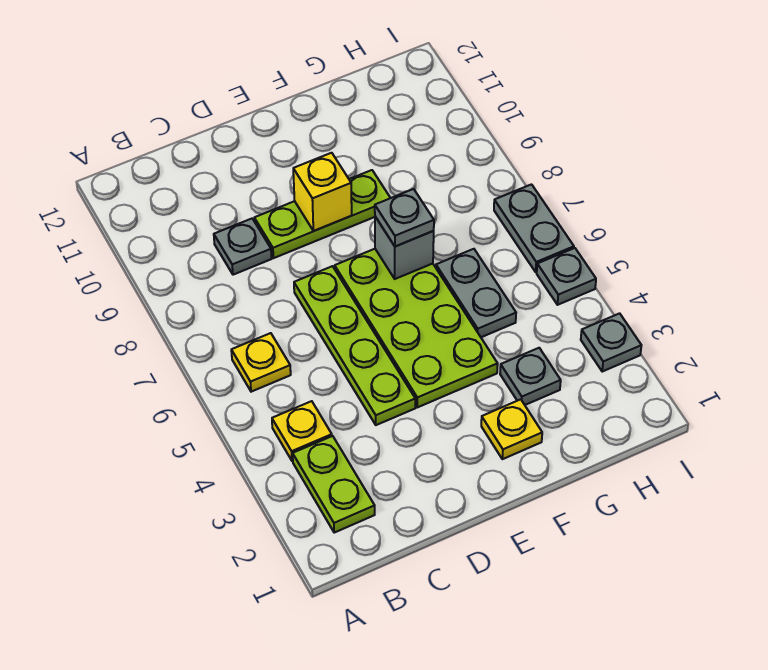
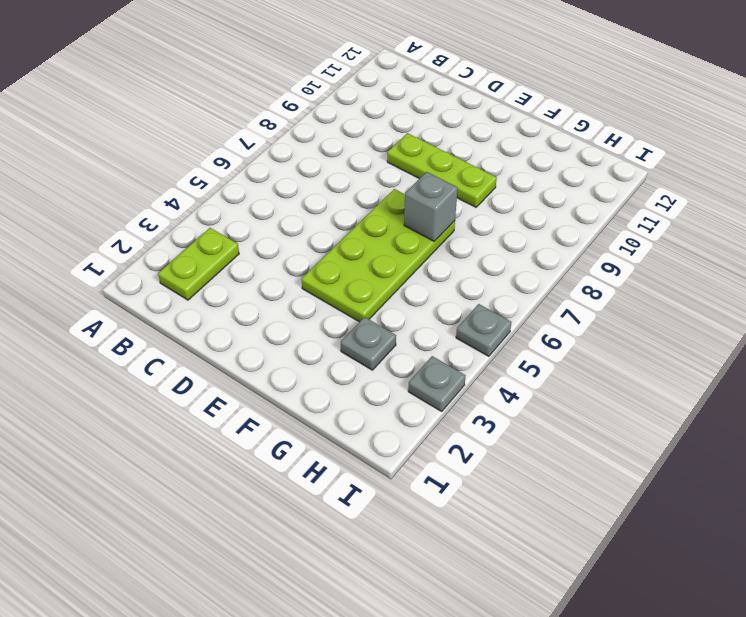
none -> yellow plate B4 level 1
none -> yellow plate B6 level 1
none -> grey plate C9 level 1

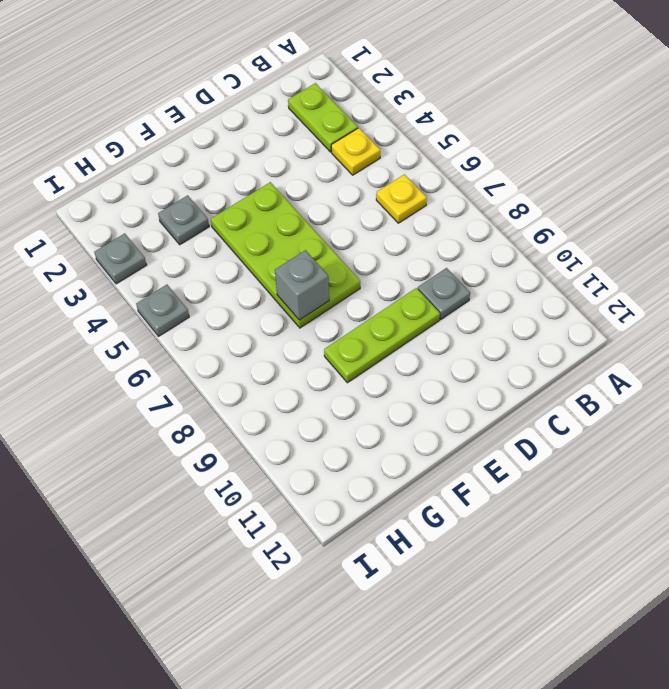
none -> lime plate D4:D7 level 1
none -> yellow plate F2 level 1
none -> grey plate G5:G6 level 1

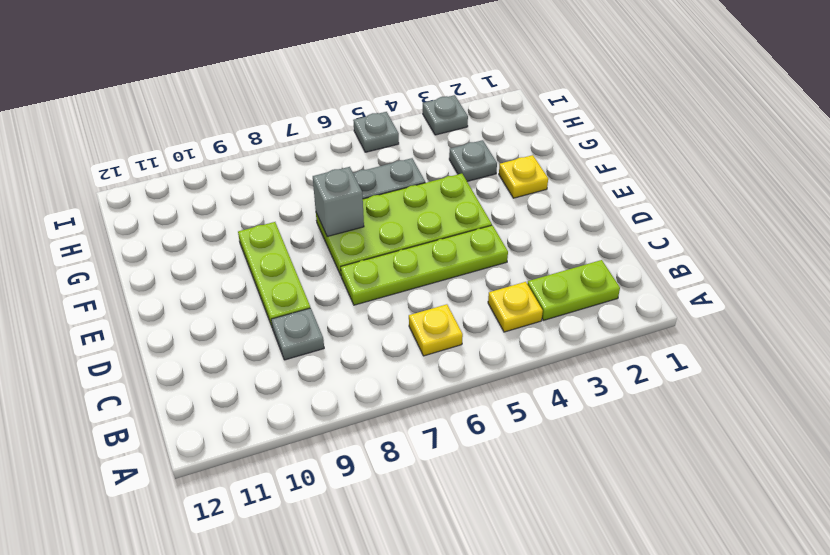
none -> grey plate I6:I7 level 1
none -> yellow brick E9 level 2
none -> grey plate F7 level 3

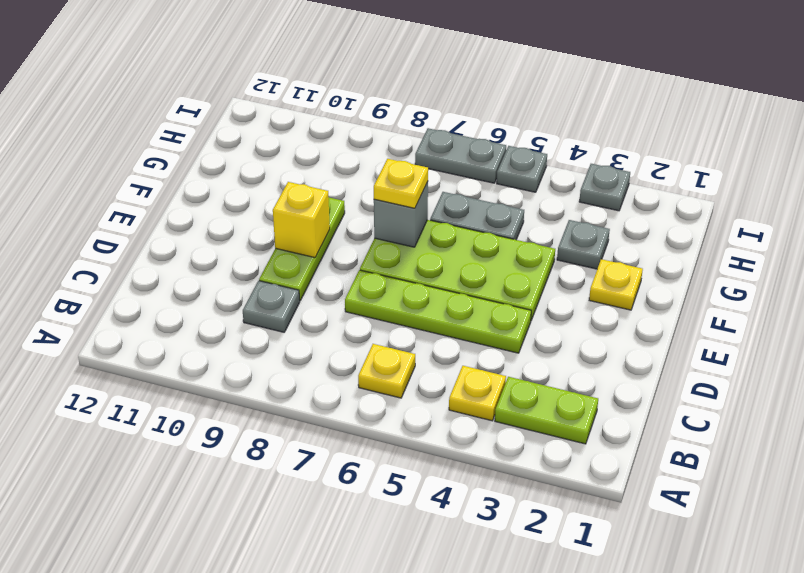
yellow plate F7 level 3 -> grey plate F7 level 3

